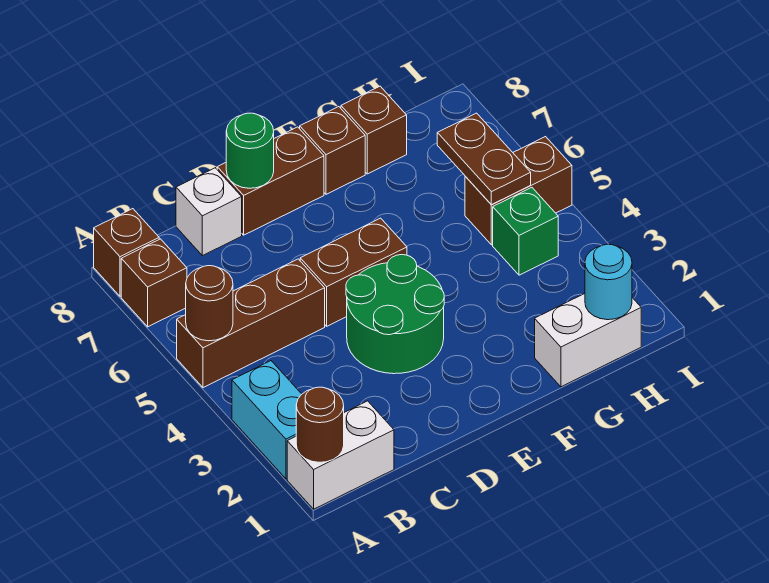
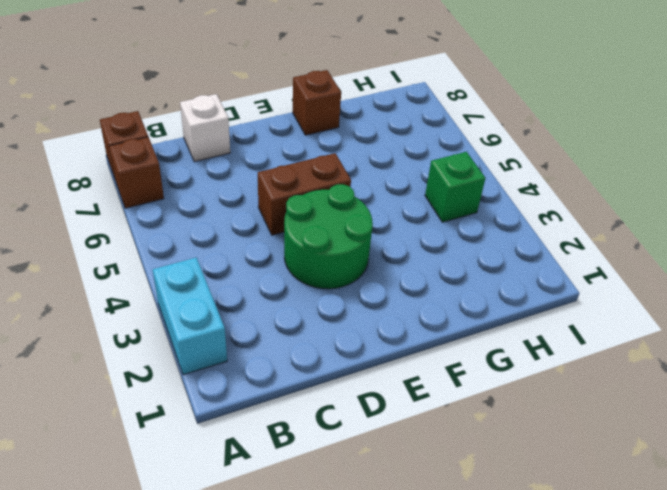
none -> white brick A1:B1 level 1
none -> brown brick A5:C5 level 1
none -> brown brick D8:E8 level 1

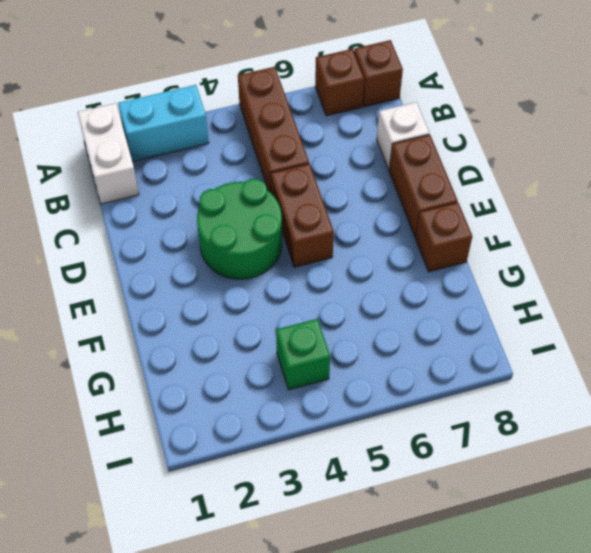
none -> white brick G1:H1 level 1
none -> brown brick G8 level 1
none -> brown brick H5:I5 level 1

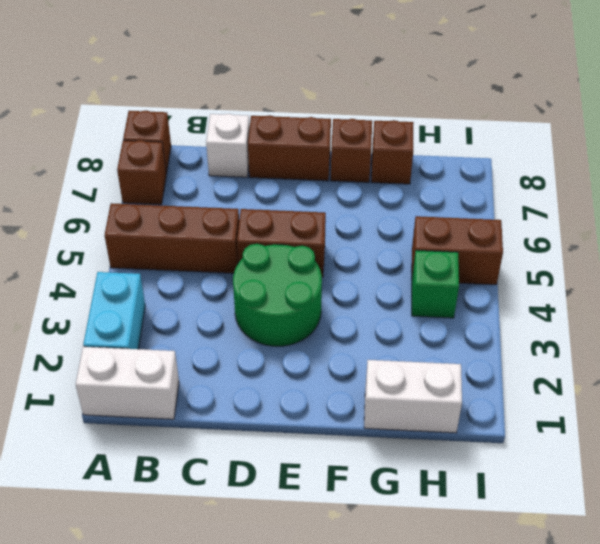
none -> brown round brick A1 level 2
none -> brown round brick A5 level 2
none -> green round brick D8 level 2

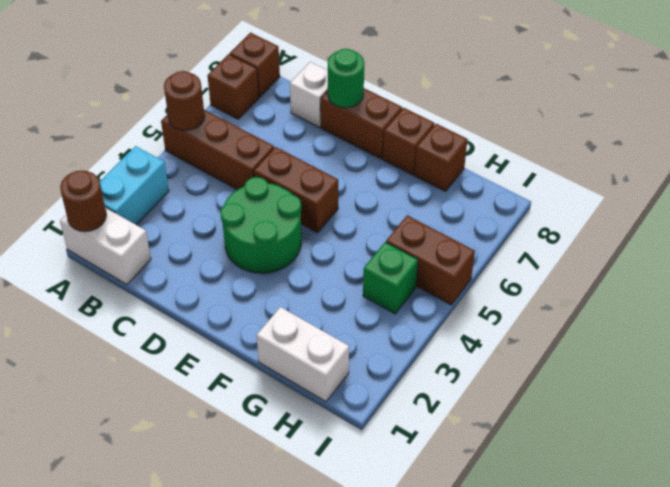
none -> cyan round brick H1 level 2
none -> brown plate H5:H6 level 2

